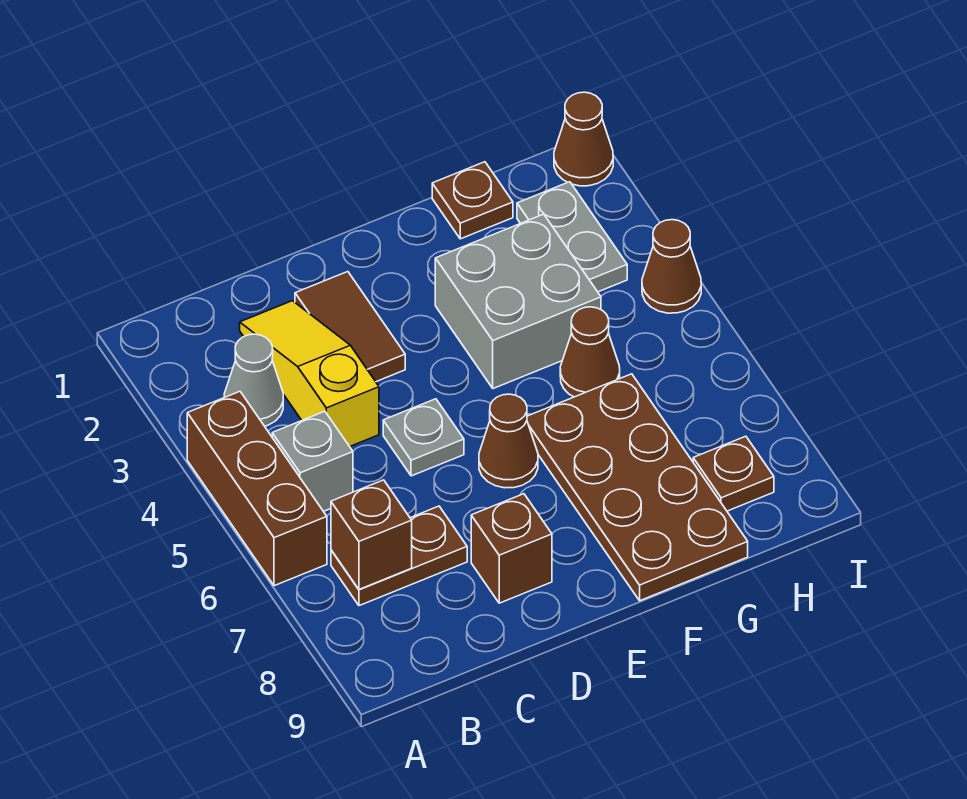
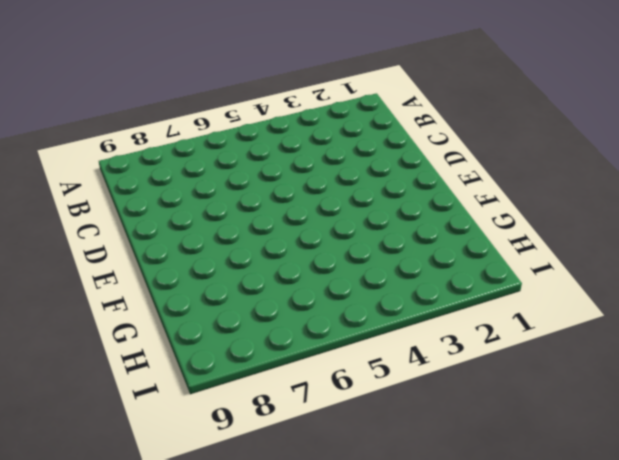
none -> brown brick A4:A6 level 1
none -> grey cone B3 level 1
none -> grey brick B5 level 1

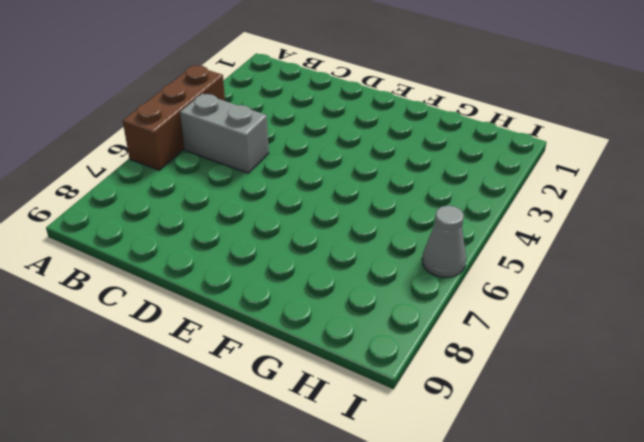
grey brick B5:C5 level 1 -> grey brick B5 level 1
grey cone I6 level 1 -> grey cone B3 level 1
none -> brown plate B7:C7 level 1
none -> yellow slope C2:C4 level 1 top 4
none -> brown tile D2:D3 level 1

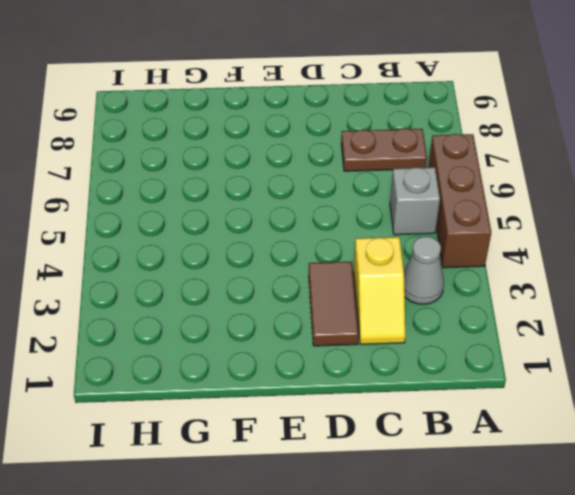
yellow slope C2:C3 level 1 top 3 -> yellow slope C2:C4 level 1 top 4
none -> grey plate D5 level 1
none -> brown brick D8 level 1
none -> brown cone E6 level 1

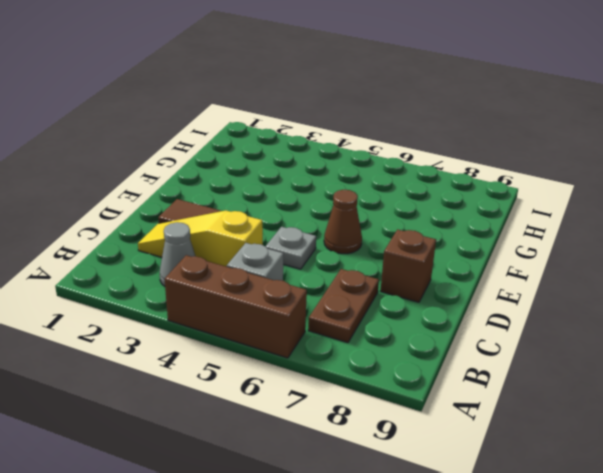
none -> grey brick F3:G4 level 1
none -> brown plate F6:G9 level 1
none -> brown plate G1 level 1

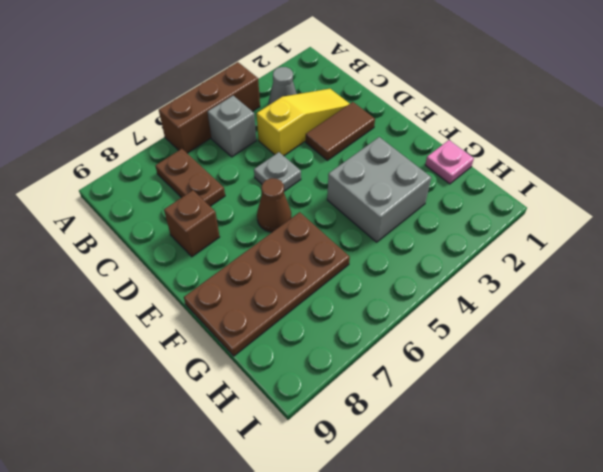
pink plate G1 level 1 -> brown plate G1 level 1
none -> brown cone G5 level 1
none -> grey plate H2:H3 level 1
none -> brown plate H8 level 1

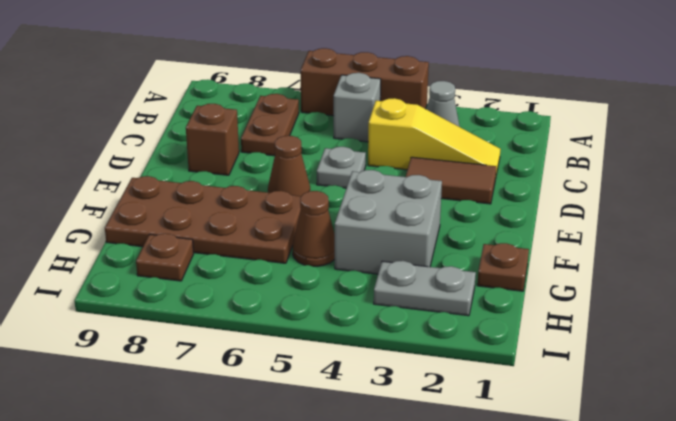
none -> brown cone I1 level 1
none -> brown cone I4 level 1
none -> brown brick B7 level 2

